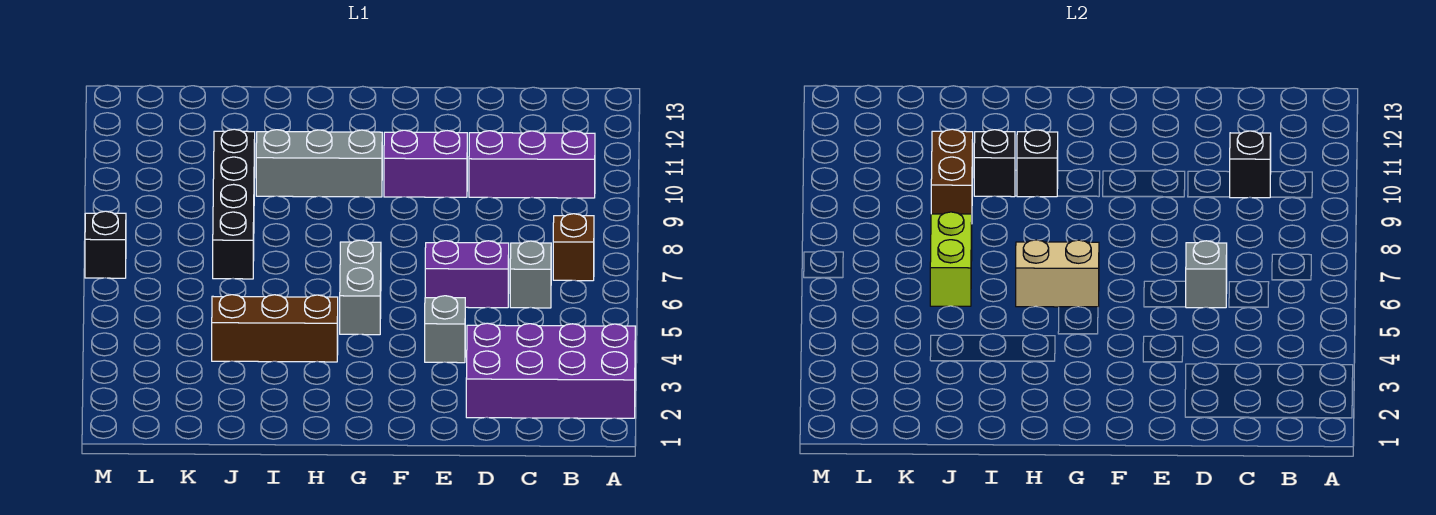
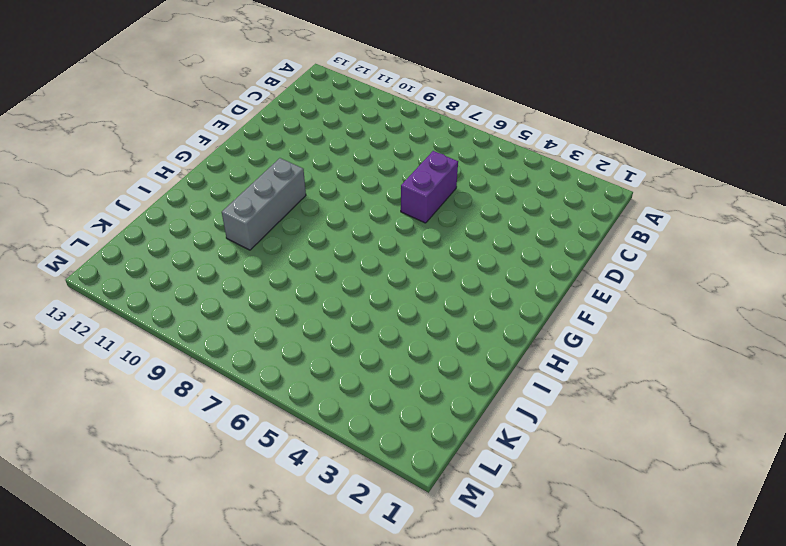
none -> purple brick A2:D3 level 1
none -> brown brick B7 level 1
none -> purple brick B10:D10 level 1

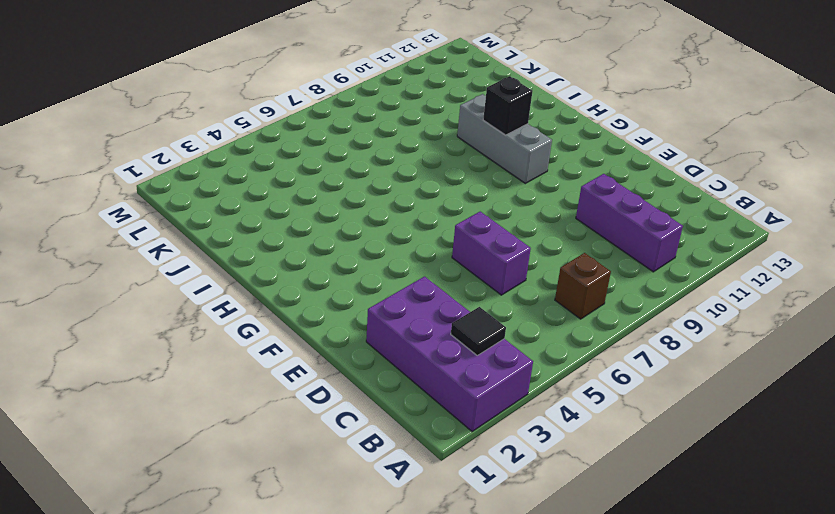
black tile B3 level 2 -> none
none -> grey brick C6 level 1
none -> grey brick E4 level 1
none -> purple brick E10:F10 level 1

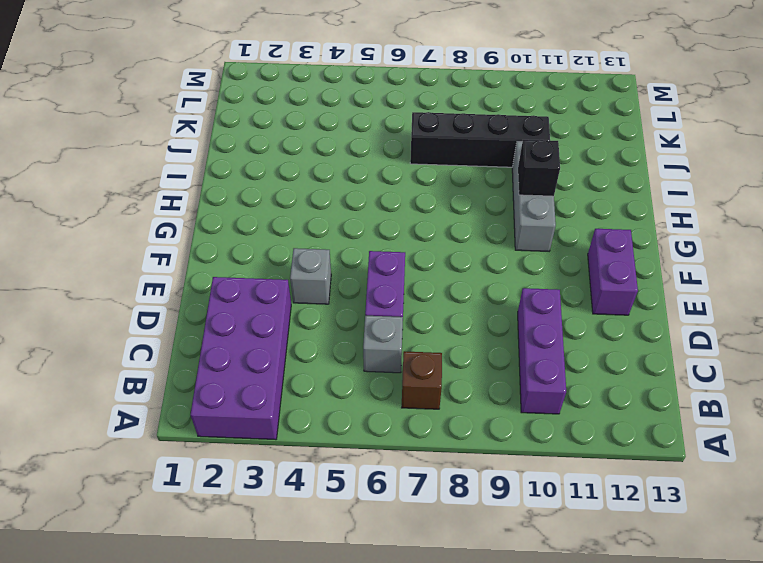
purple brick E12:F12 level 1 -> purple brick E10:F10 level 1
none -> grey brick G5:G6 level 1
none -> brown brick H4:J4 level 1
none -> black brick M7 level 1

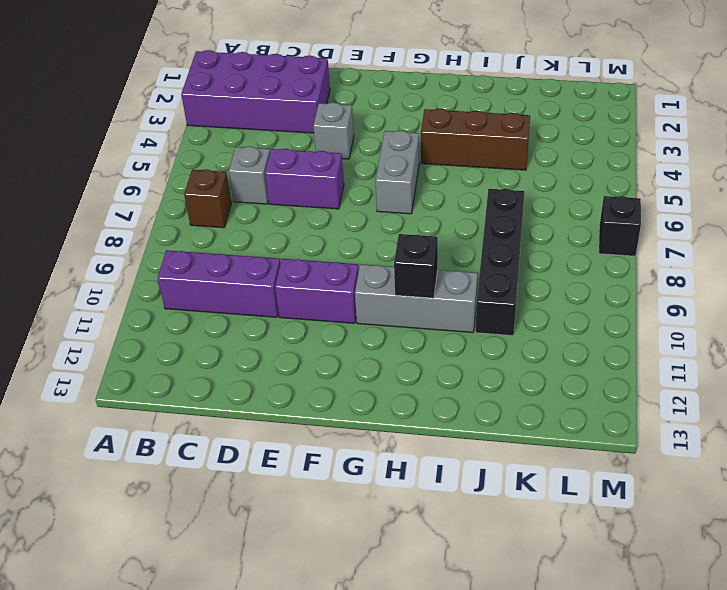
none -> black brick C10 level 2
none -> grey brick D6 level 2
none -> tan brick G6:H6 level 2

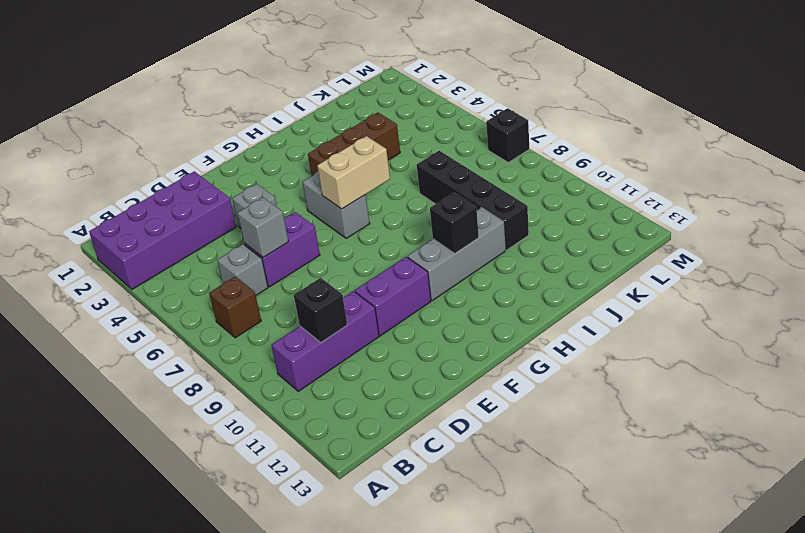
none -> black brick I10 level 2
none -> lime brick J6:J7 level 2
none -> brown brick J9:J10 level 2

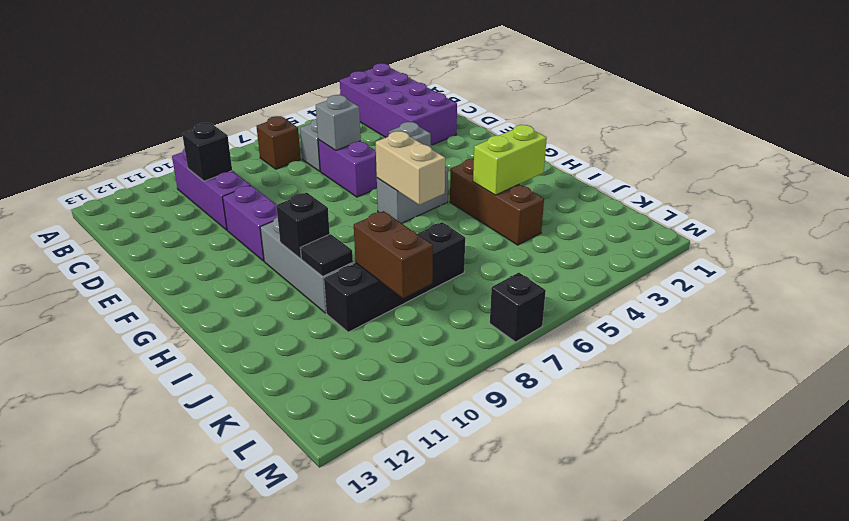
lime brick I3:I4 level 2 -> lime brick J6:J7 level 2
black tile I10 level 2 -> black brick I10 level 2
brown brick J9:K9 level 2 -> brown brick J9:J10 level 2

